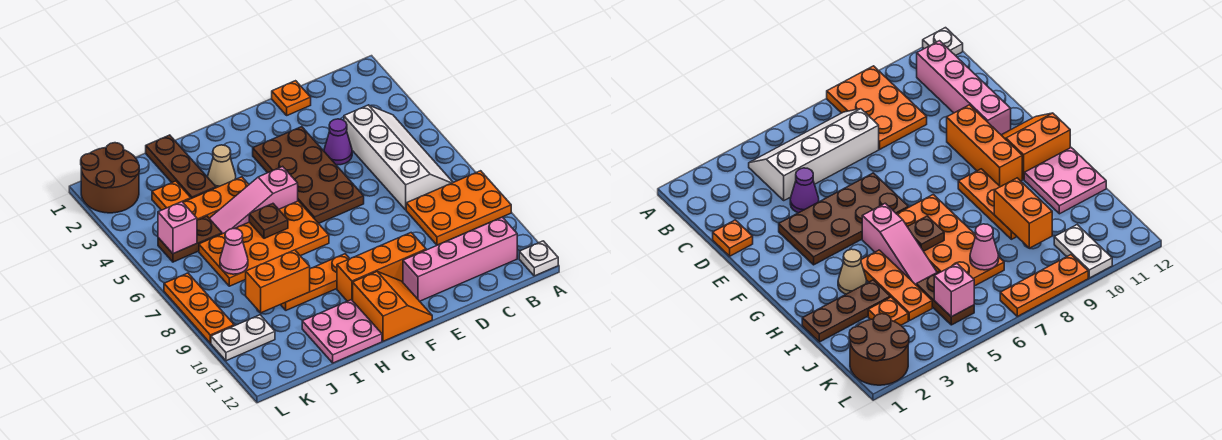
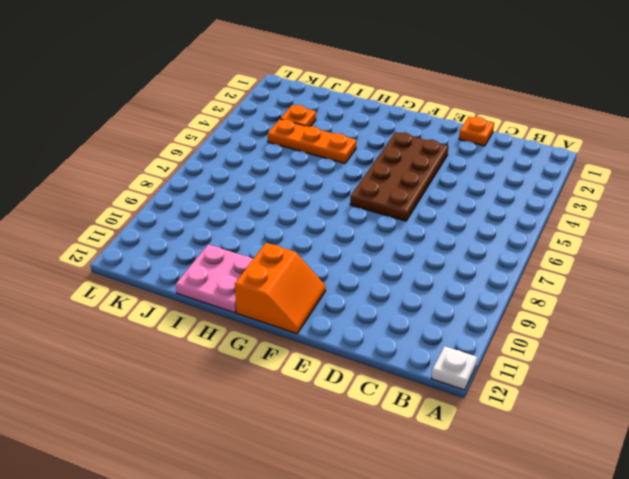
none -> orange plate A8:C9 level 1
none -> white slope B4:C7 level 1 top C
none -> pink brick B11:E11 level 1

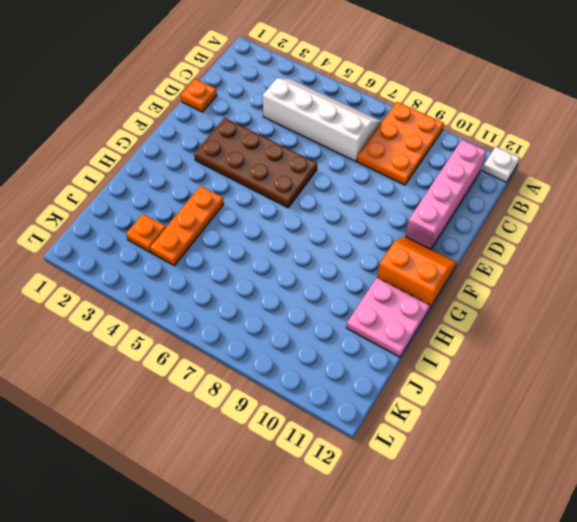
none -> purple cone D4 level 1
none -> orange brick E10:G10 level 1
none -> pink slope G5:I5 level 1 top G

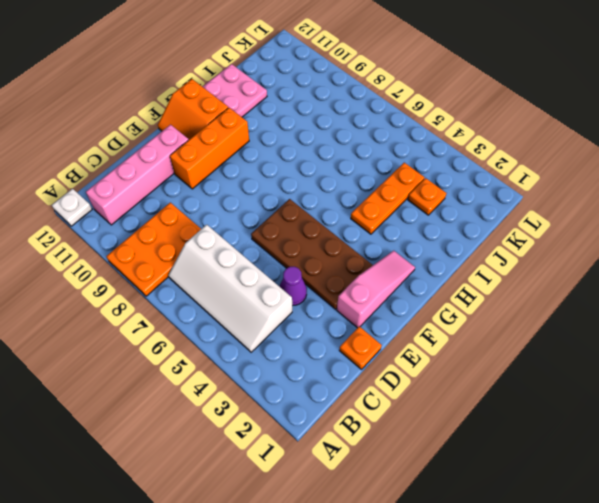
pink slope E2:G2 level 1 top E -> pink slope G5:I5 level 1 top G
none -> orange plate G6:J7 level 1
none -> orange plate G9:I9 level 1
none -> tan cone H3 level 1

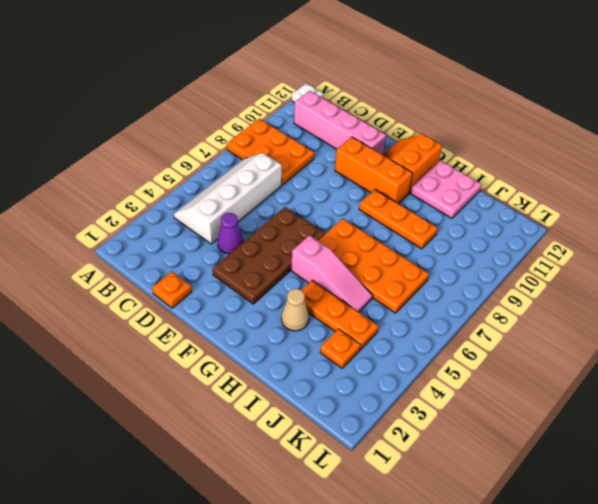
none -> brown plate I1:I3 level 1
none -> brown plate J5:K5 level 1
none -> brown round brick K1:L2 level 1

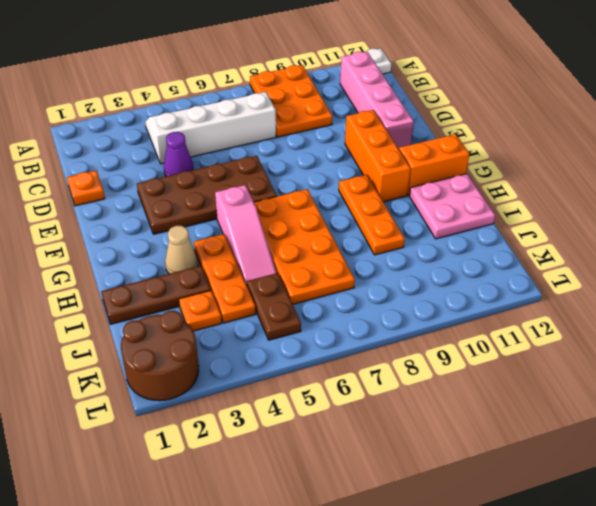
none -> white plate K10:L10 level 1
none -> orange plate L7:L9 level 1
none -> brown plate H6 level 2

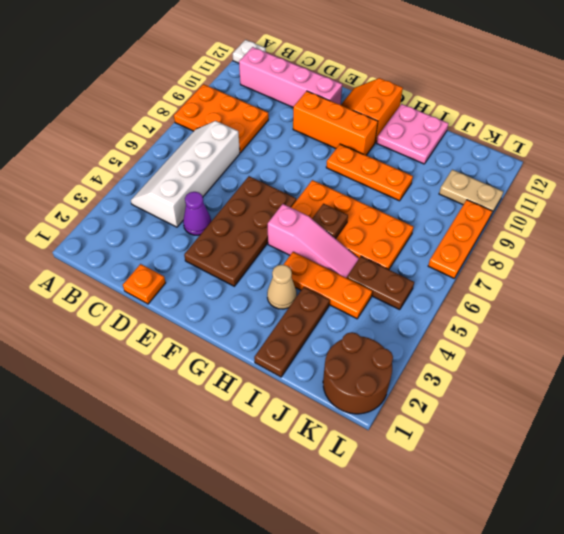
tan plate K10:L10 level 1 -> white plate K10:L10 level 1
none -> orange plate J3 level 1
none -> orange brick I9:J9 level 2
none -> pink cone J7 level 2

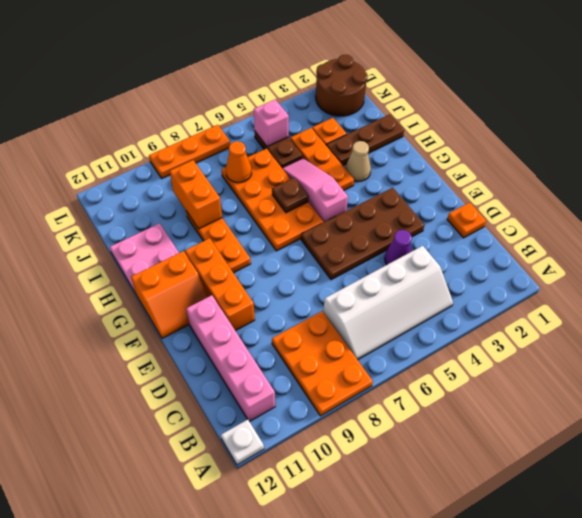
orange cone J7 level 2 -> pink cone J7 level 2
none -> white plate K10:L10 level 1

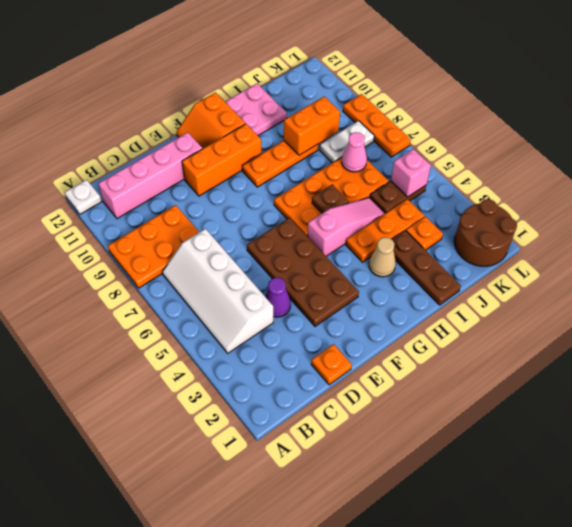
white plate J8:K8 level 1 -> white plate K10:L10 level 1

